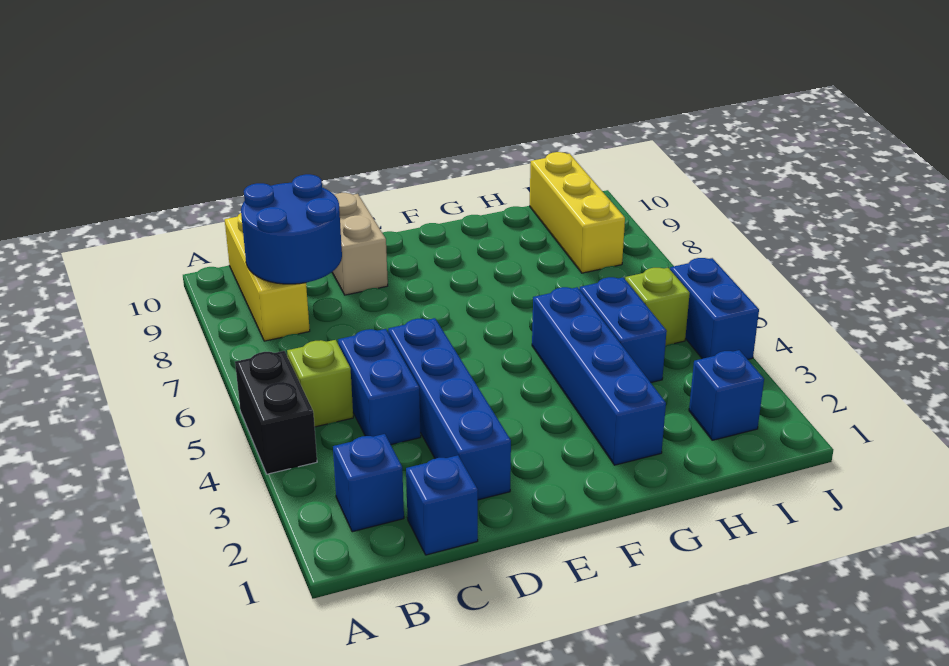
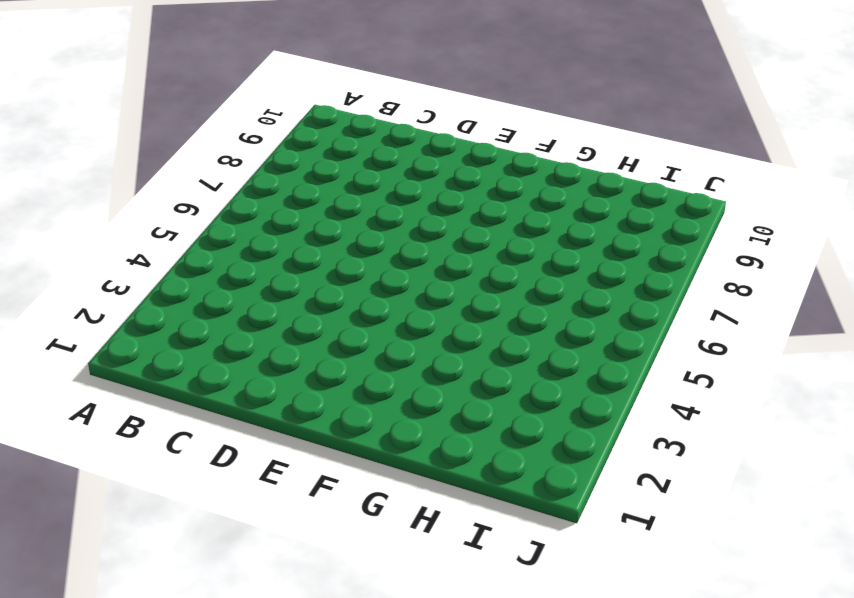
none -> black brick A4:A5 level 1
none -> blue brick B2 level 1
none -> lime brick B5 level 1

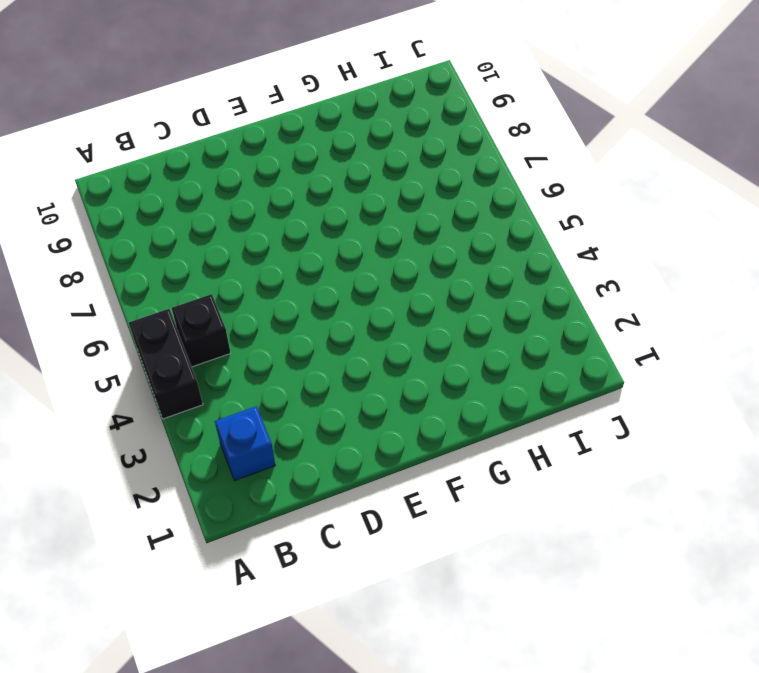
black brick B5 level 1 -> lime brick B5 level 1
none -> yellow brick B8:B10 level 1
none -> blue brick C1 level 1
none -> blue brick C4:C5 level 1

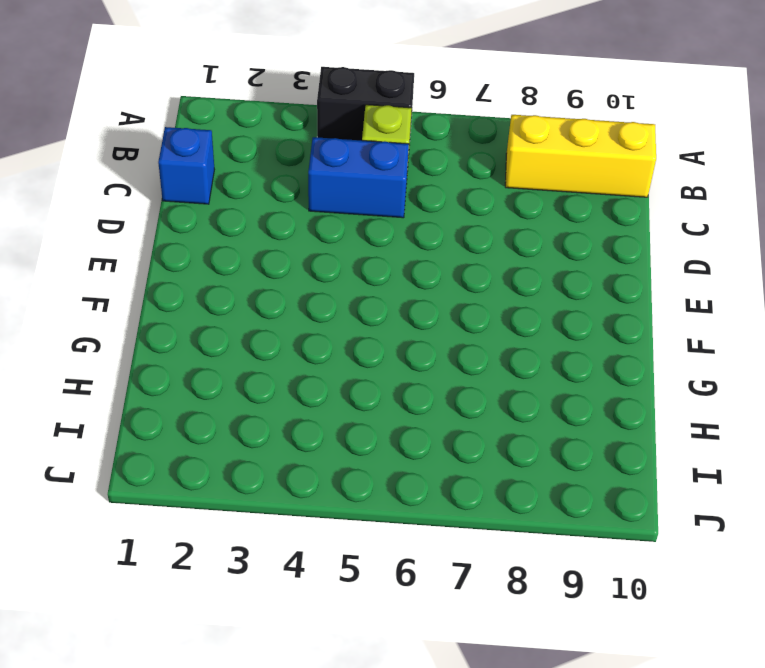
none -> blue brick B2 level 1
none -> blue brick D2:D5 level 1
none -> tan brick D9:D10 level 1

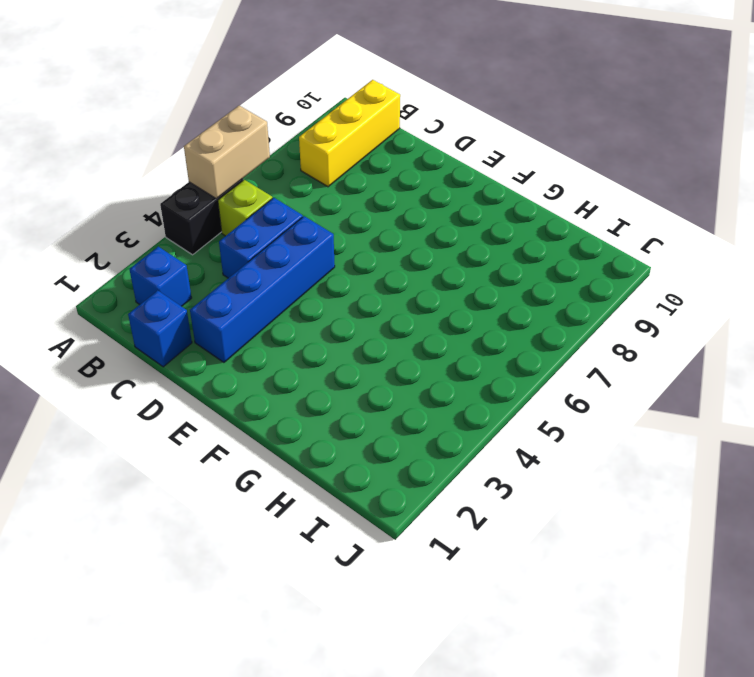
tan brick A5:A6 level 2 -> tan brick D9:D10 level 1
none -> blue brick G2:G5 level 1
none -> blue brick H4:H5 level 1
none -> blue brick I2 level 1

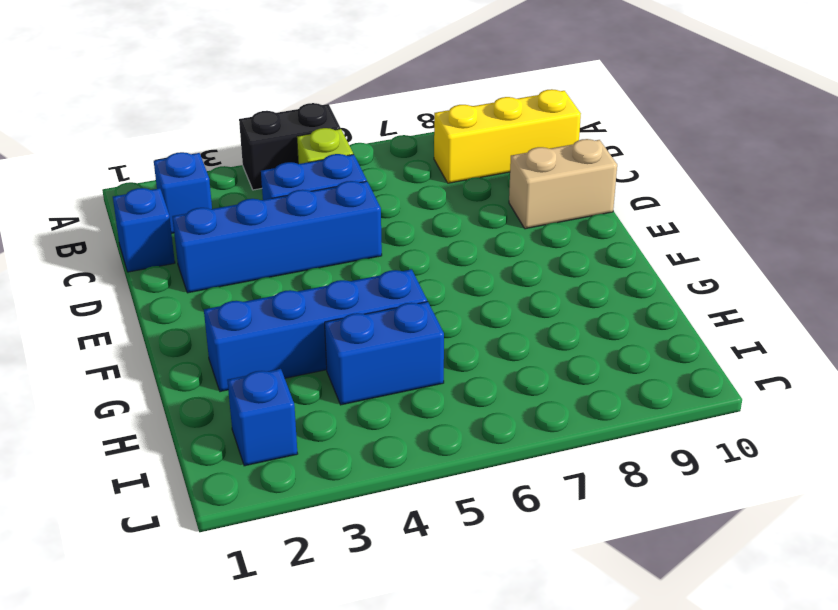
none -> lime brick I5 level 1
none -> yellow brick I8:I10 level 1
none -> blue brick J4:J5 level 1

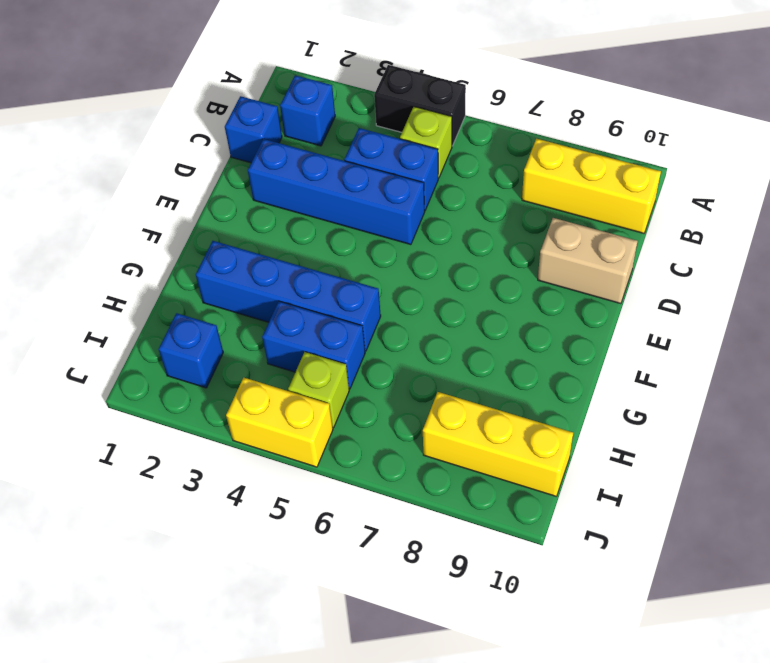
yellow brick J4:J5 level 1 -> blue brick J4:J5 level 1
none -> blue round brick B8:C9 level 2

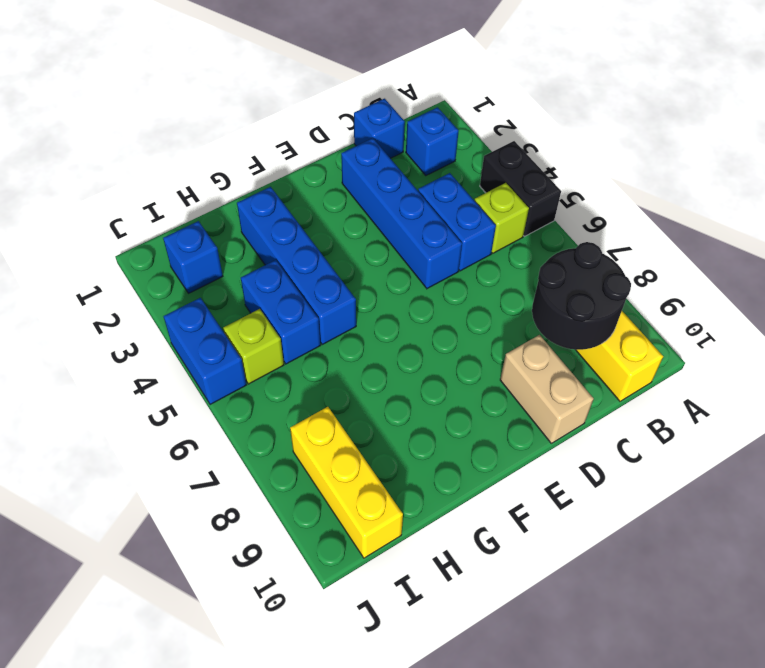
black round brick B8:C9 level 2 -> blue round brick B8:C9 level 2

